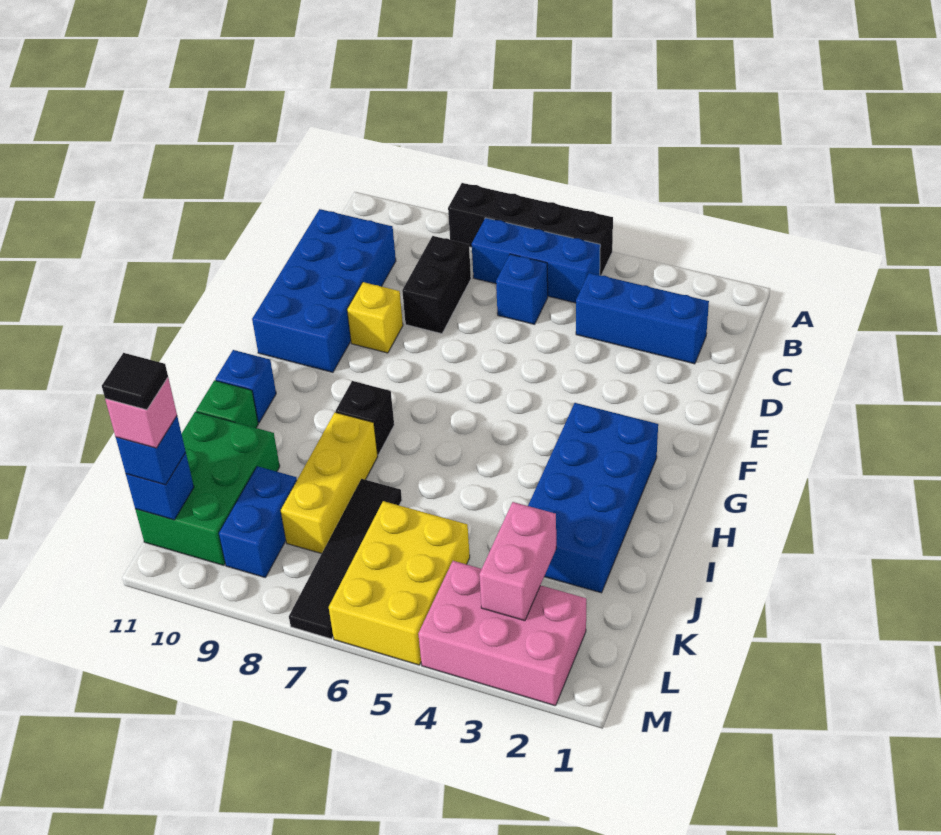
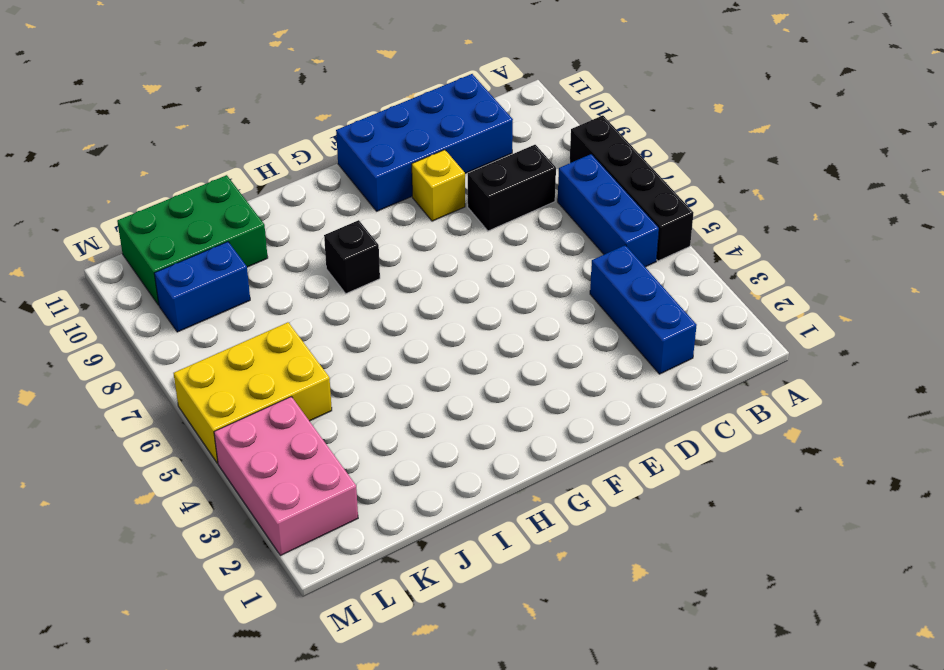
none -> blue brick C6 level 1
none -> blue brick G2:J3 level 1
none -> blue brick H11 level 1

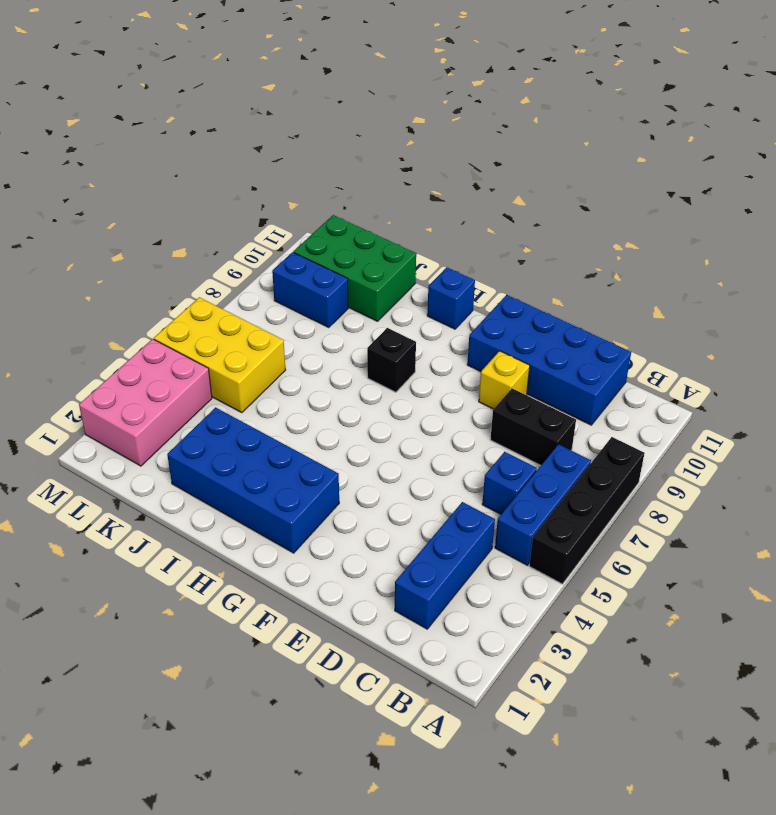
none -> yellow brick I8:K8 level 1
none -> green brick I11 level 1
none -> black tile J7:M7 level 1

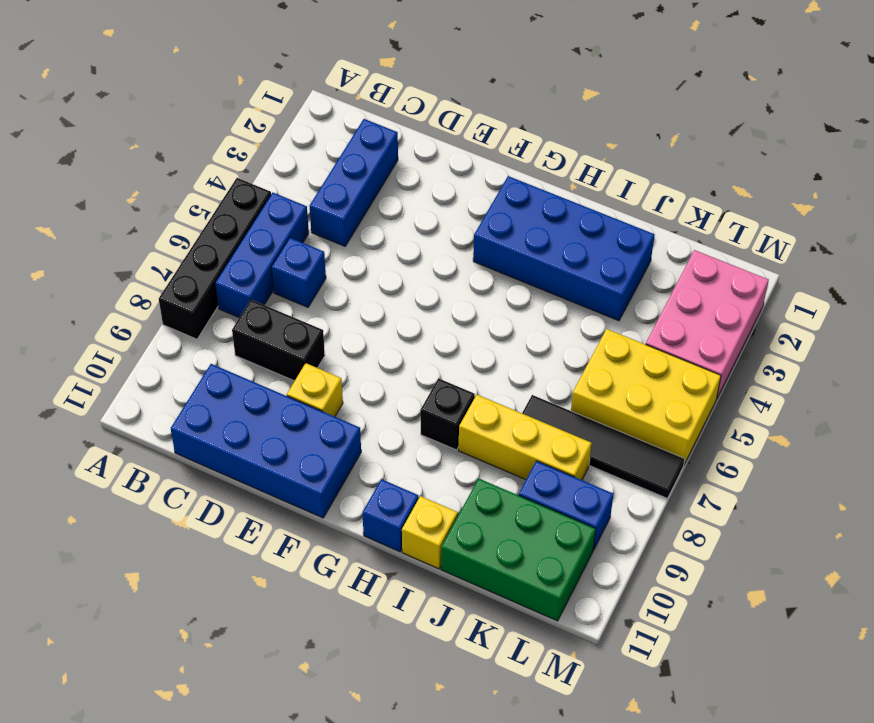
yellow brick I11 level 1 -> green brick I11 level 1
none -> pink brick K3:L3 level 2
none -> blue brick L11 level 2
none -> blue brick L11 level 3

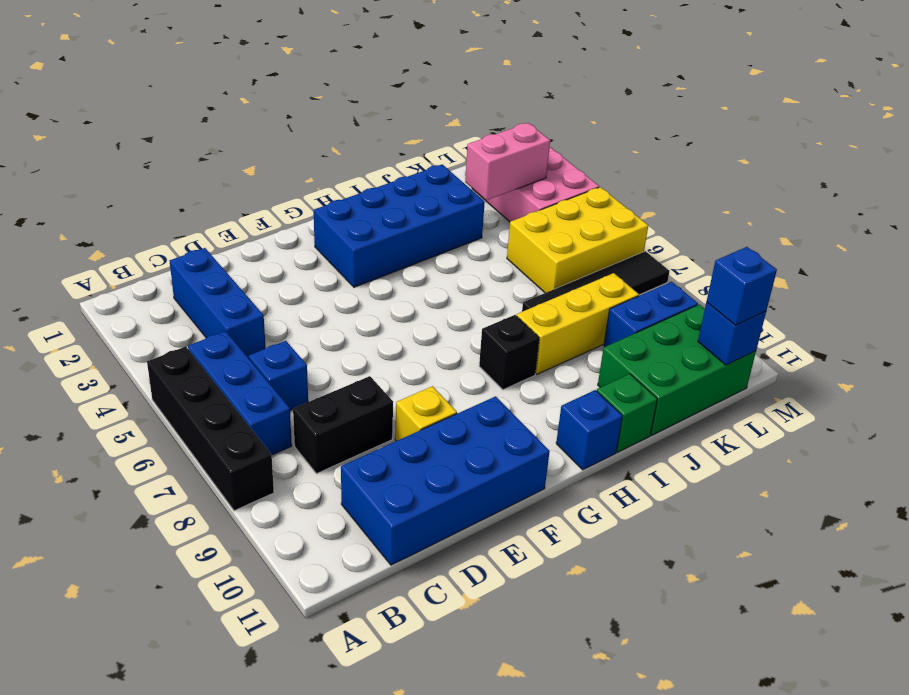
none -> pink brick L11 level 4
none -> black tile L11 level 5

